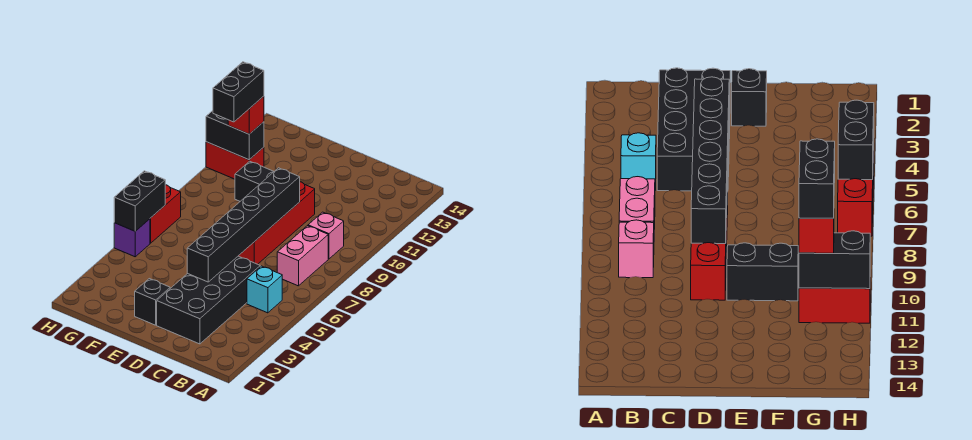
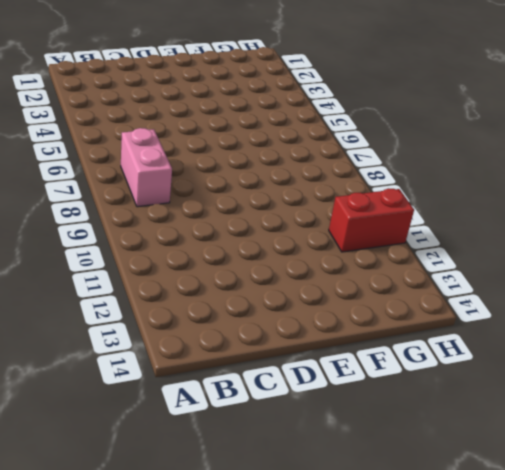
none -> cyan brick B5 level 1
none -> pink brick B9 level 1
none -> black brick C2:D5 level 1

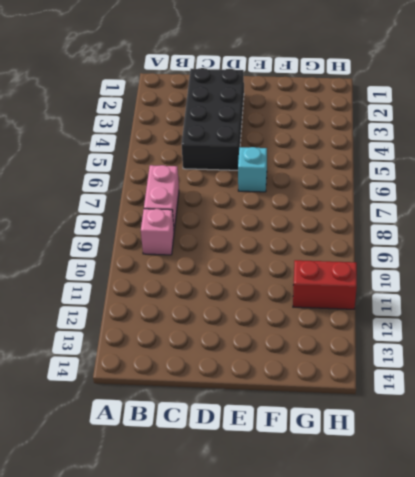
cyan brick E6 level 1 -> cyan brick B5 level 1
none -> red brick D7:D10 level 1
none -> black brick E2 level 1
none -> black brick E10:F10 level 1

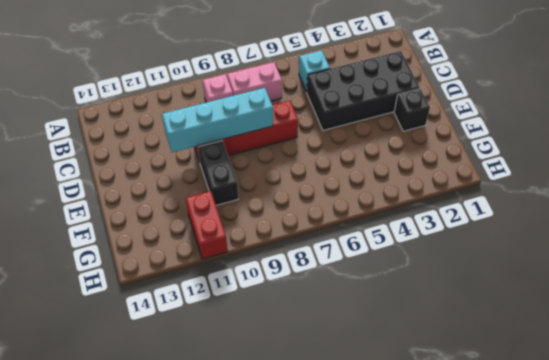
cyan brick D8:D11 level 2 -> black brick D4:D9 level 2
none -> purple brick H5 level 1
none -> red brick H6:H7 level 1
none -> black brick G11:H11 level 2

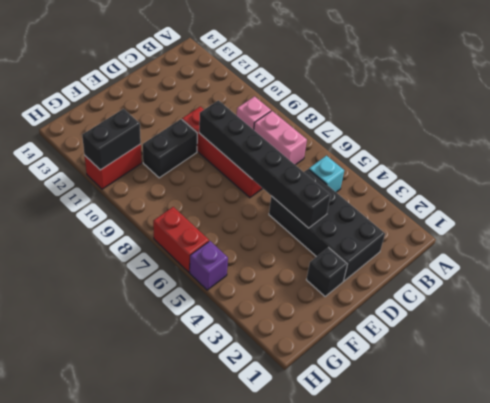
none -> black brick H5:H6 level 2
none -> red brick G11 level 3
none -> black brick G10:G11 level 4

